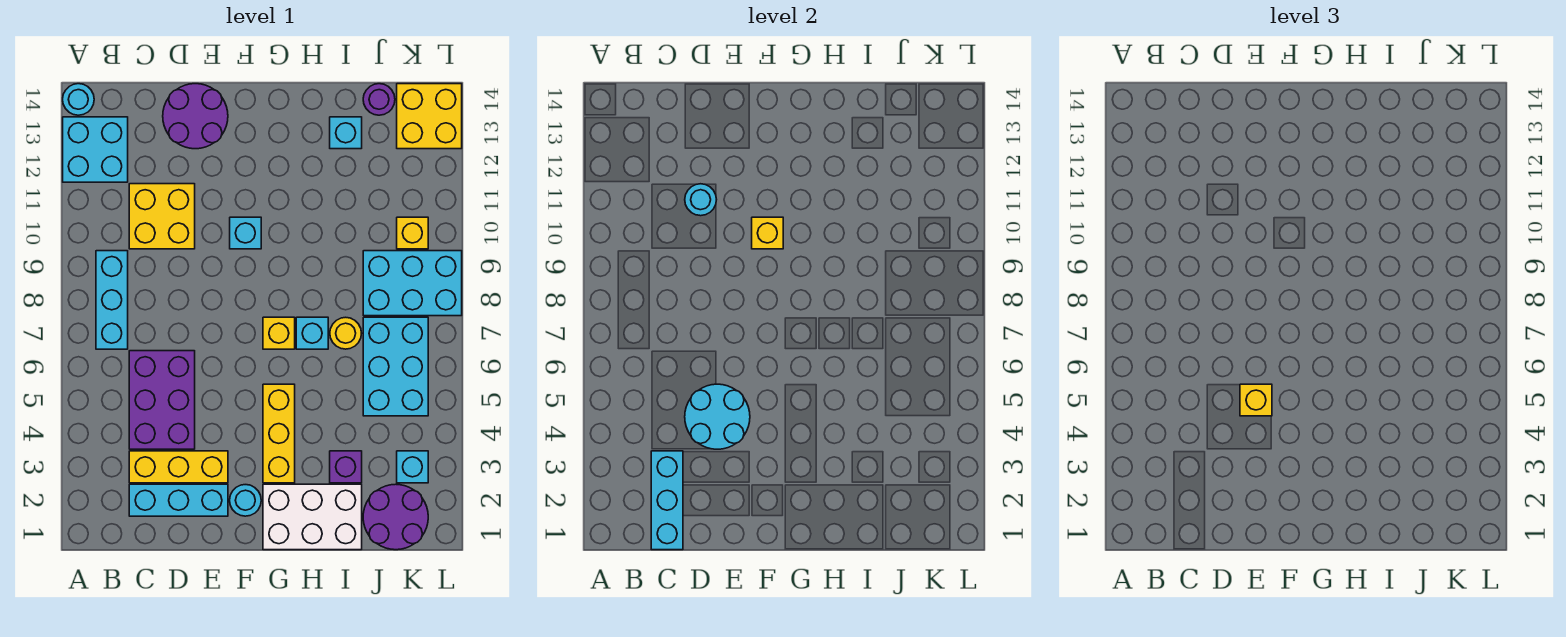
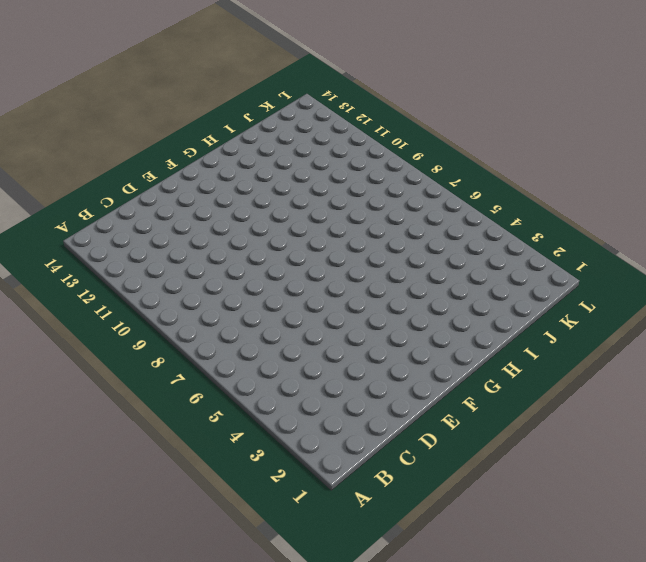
none -> cyan brick A12:B13 level 1
none -> cyan round brick A14 level 1
none -> cyan brick B7:B9 level 1

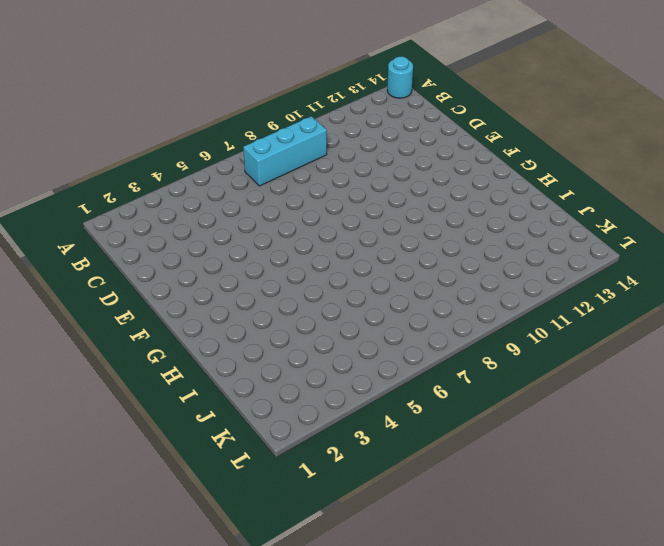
none -> cyan brick A12:B13 level 1
none -> cyan brick C2:E2 level 1
none -> yellow brick C3:E3 level 1

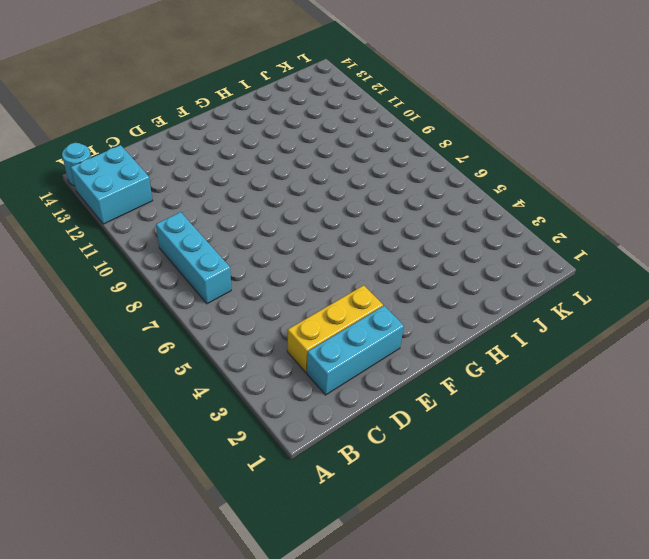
none -> purple brick C4:D6 level 1
none -> yellow brick C10:D11 level 1
none -> purple round brick D13:E14 level 1

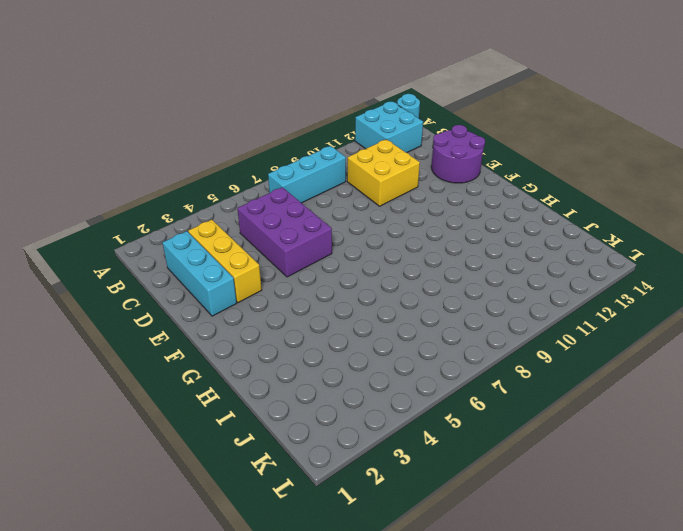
purple brick C5:E6 level 1 -> purple brick C4:D6 level 1
none -> cyan round brick F2 level 1
none -> cyan brick F10 level 1
none -> white brick G1:I2 level 1

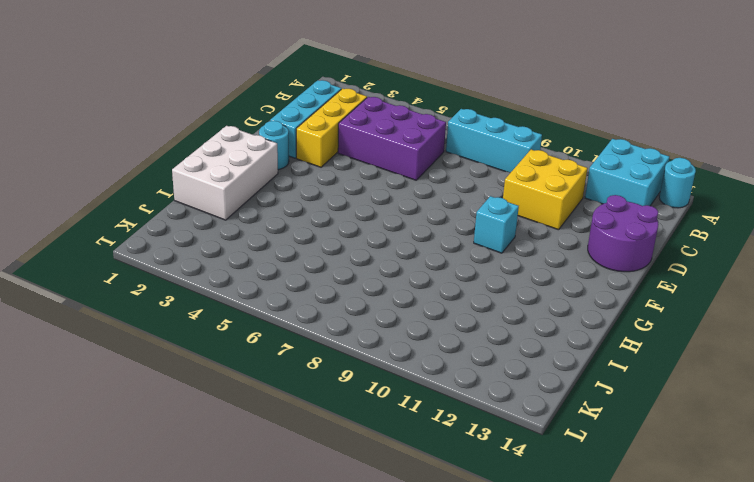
none -> yellow brick G3:G5 level 1
none -> yellow brick G7 level 1
none -> cyan brick H7 level 1

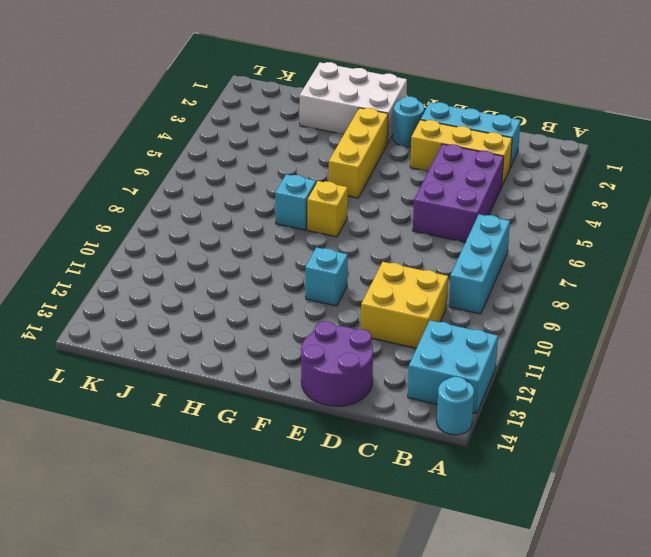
none -> purple brick I3 level 1
none -> yellow round brick I7 level 1
none -> cyan brick I13 level 1

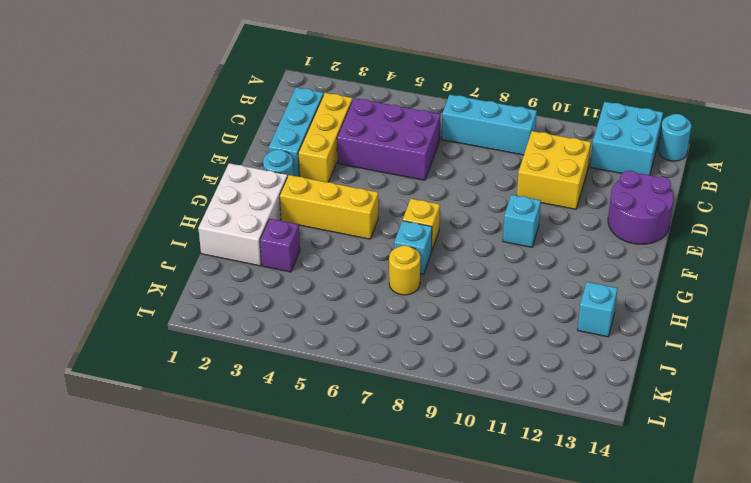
none -> purple round brick J1:K2 level 1
none -> cyan brick J5:K7 level 1
none -> cyan brick J8:L9 level 1

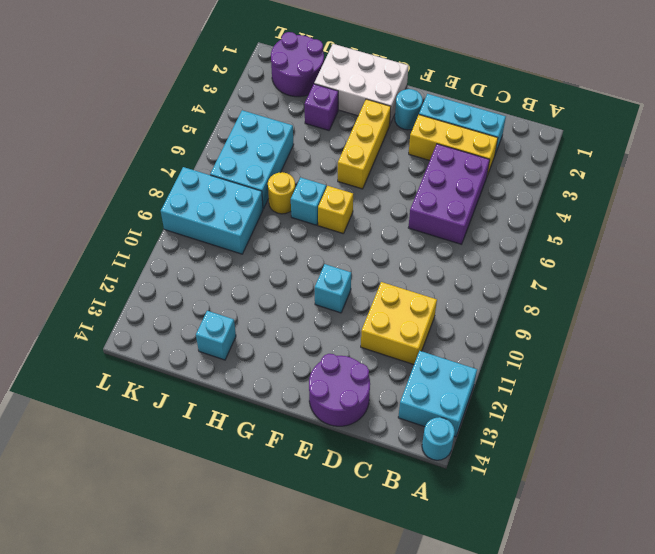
none -> cyan brick B7:B9 level 1
none -> purple round brick J14 level 1
none -> cyan brick K3 level 1

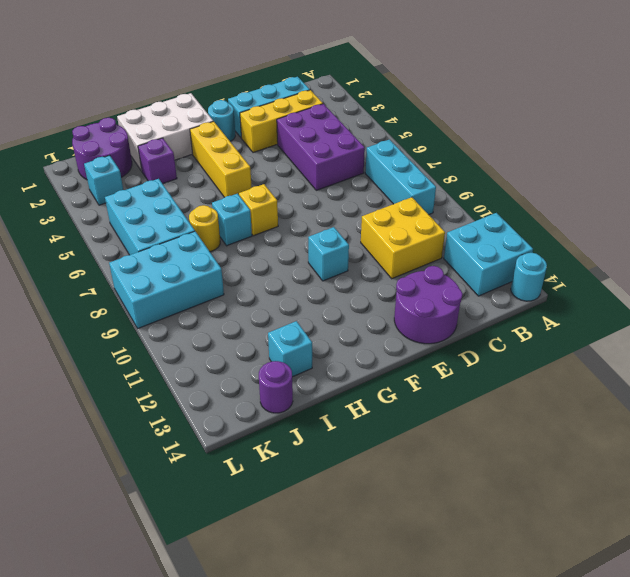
none -> yellow brick K10 level 1
none -> yellow brick K13:L14 level 1
none -> cyan brick C1:C3 level 2

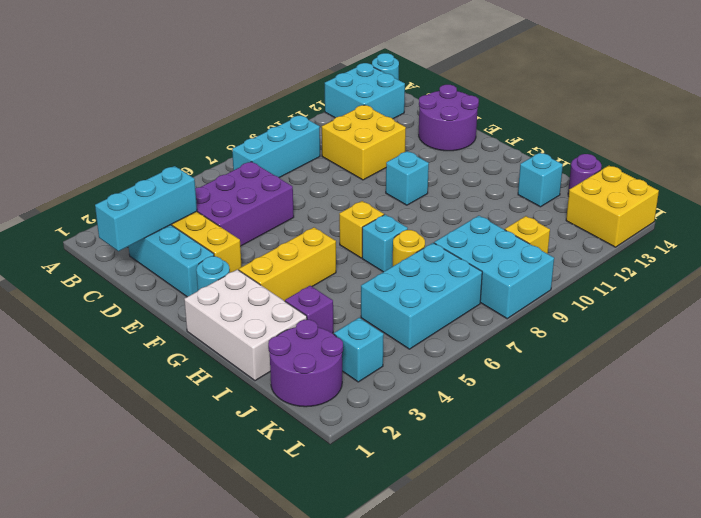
none -> cyan round brick D4:E5 level 2
none -> cyan round brick D11 level 2
none -> yellow brick F10 level 2

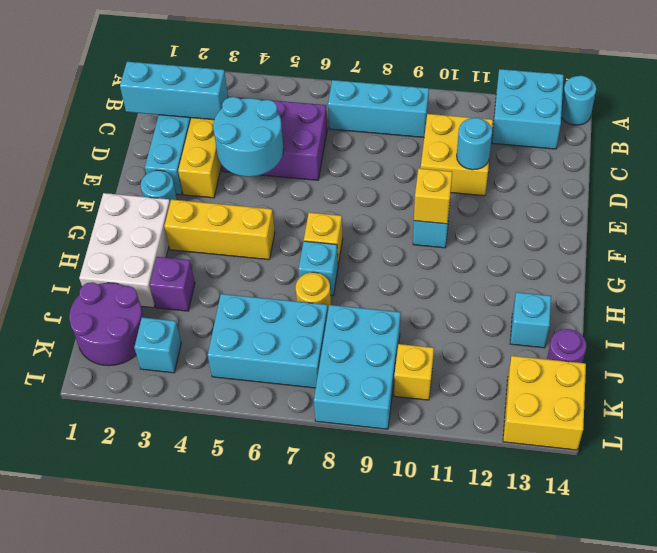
none -> purple round brick D13:E14 level 1
none -> yellow brick E5 level 3

